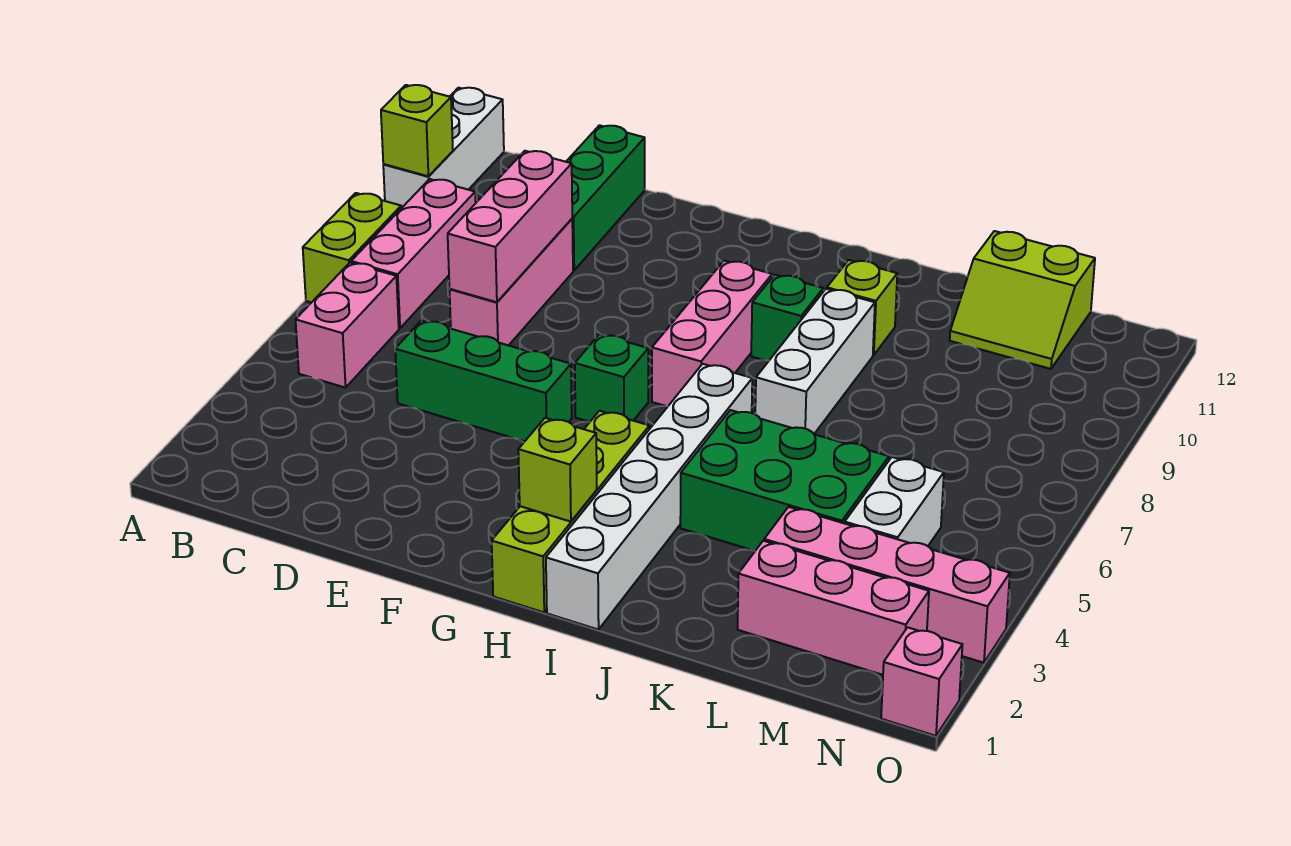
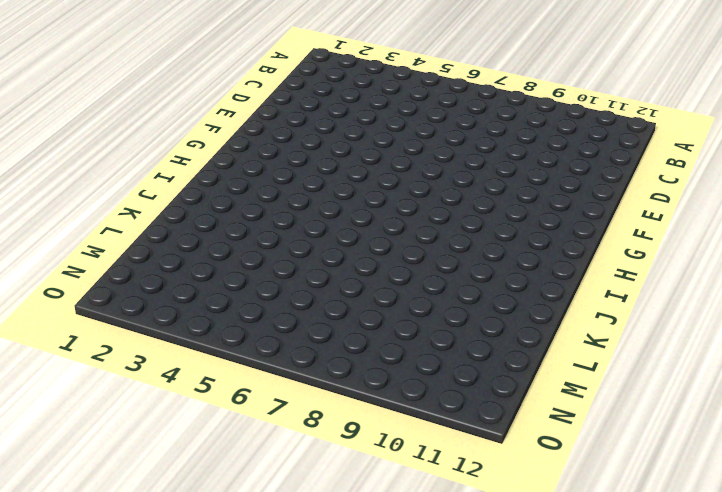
none -> lime brick A7:A8 level 1
none -> white brick A10:A12 level 1
none -> pink brick B5:B6 level 1

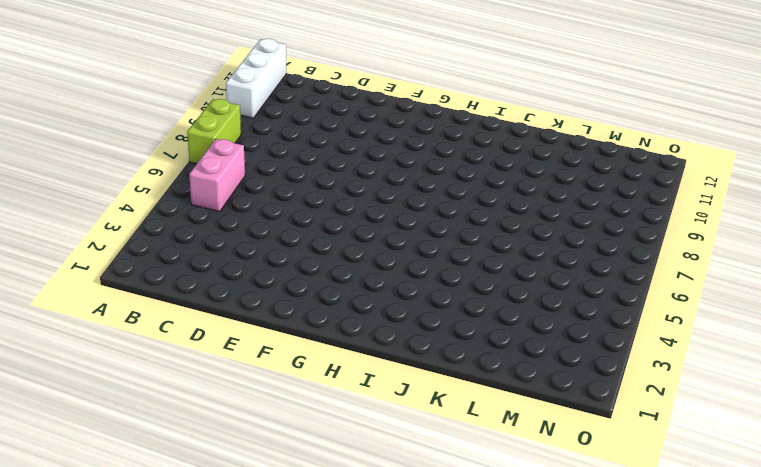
none -> pink brick B7:B9 level 1
none -> green brick D5:F5 level 1
none -> pink brick D7:D9 level 1

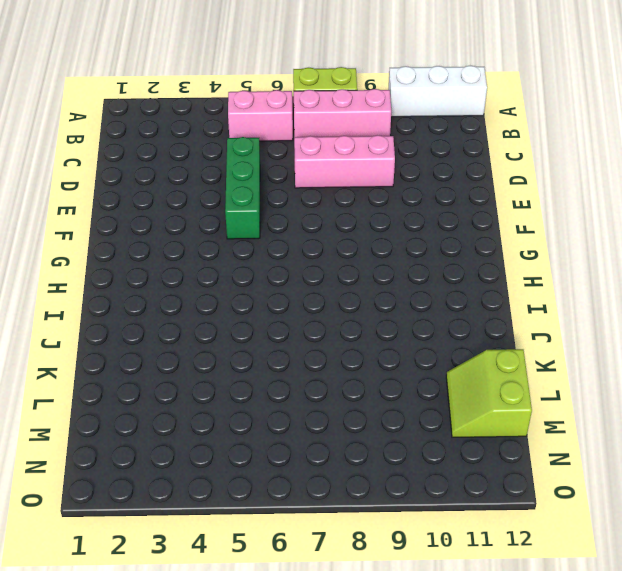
none -> green brick D10:D12 level 1
none -> green brick G6 level 1
none -> lime brick H1:H4 level 1

